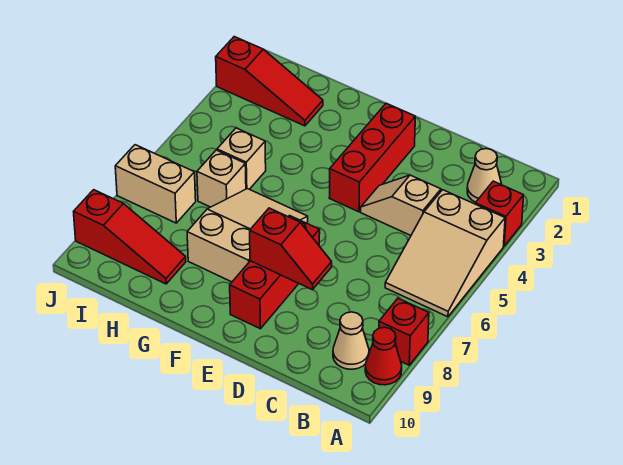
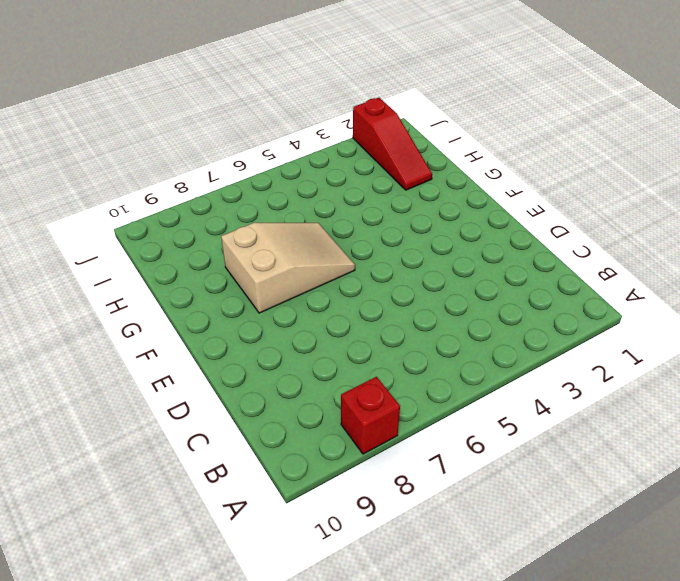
none -> red brick A3 level 1
none -> tan slope A4:B6 level 1 top 4
none -> red cone A9 level 1

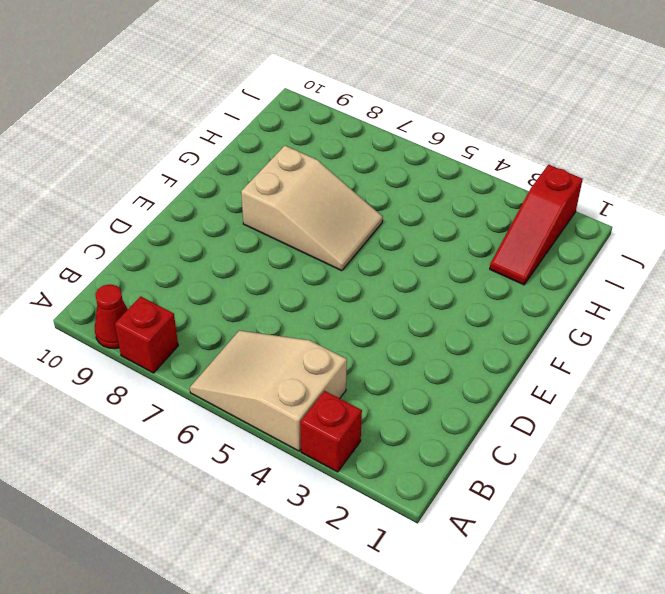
none -> tan cone B2 level 1
none -> tan cone B9 level 1
none -> tan slope C4:D4 level 1 top C

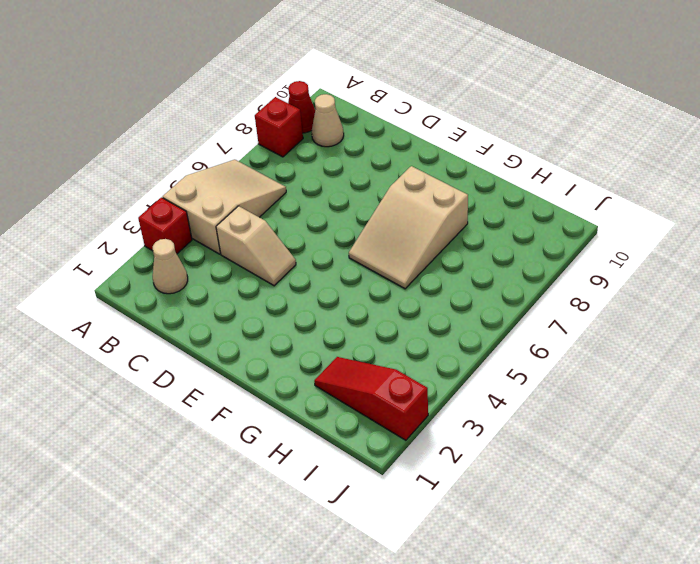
none -> red brick E2:E4 level 1
none -> red brick E7:E9 level 1
none -> tan brick H5 level 1

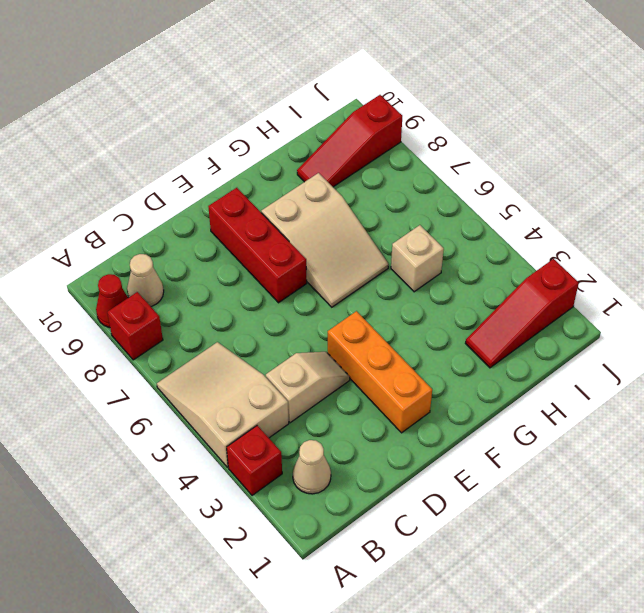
orange brick E2:E4 level 1 -> red brick E2:E4 level 1
none -> tan brick H6 level 1
none -> tan brick I7:J7 level 1
none -> red slope D8:E8 level 2 top E

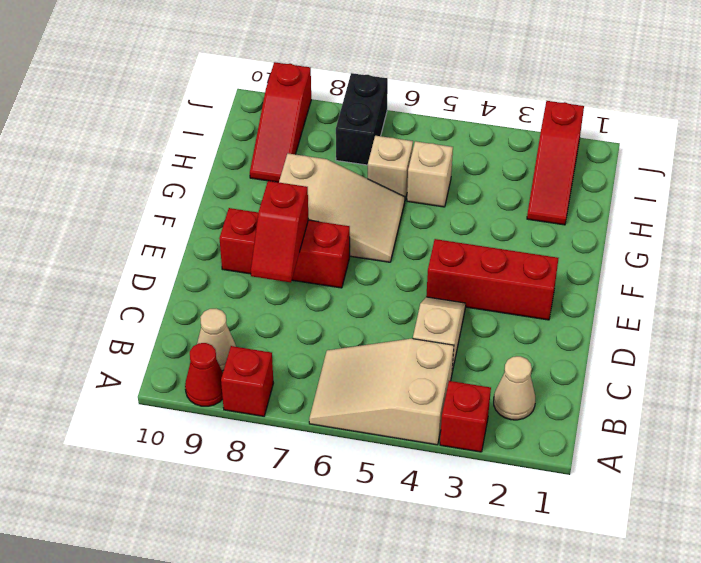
black brick I7:J7 level 1 -> tan brick I7:J7 level 1

